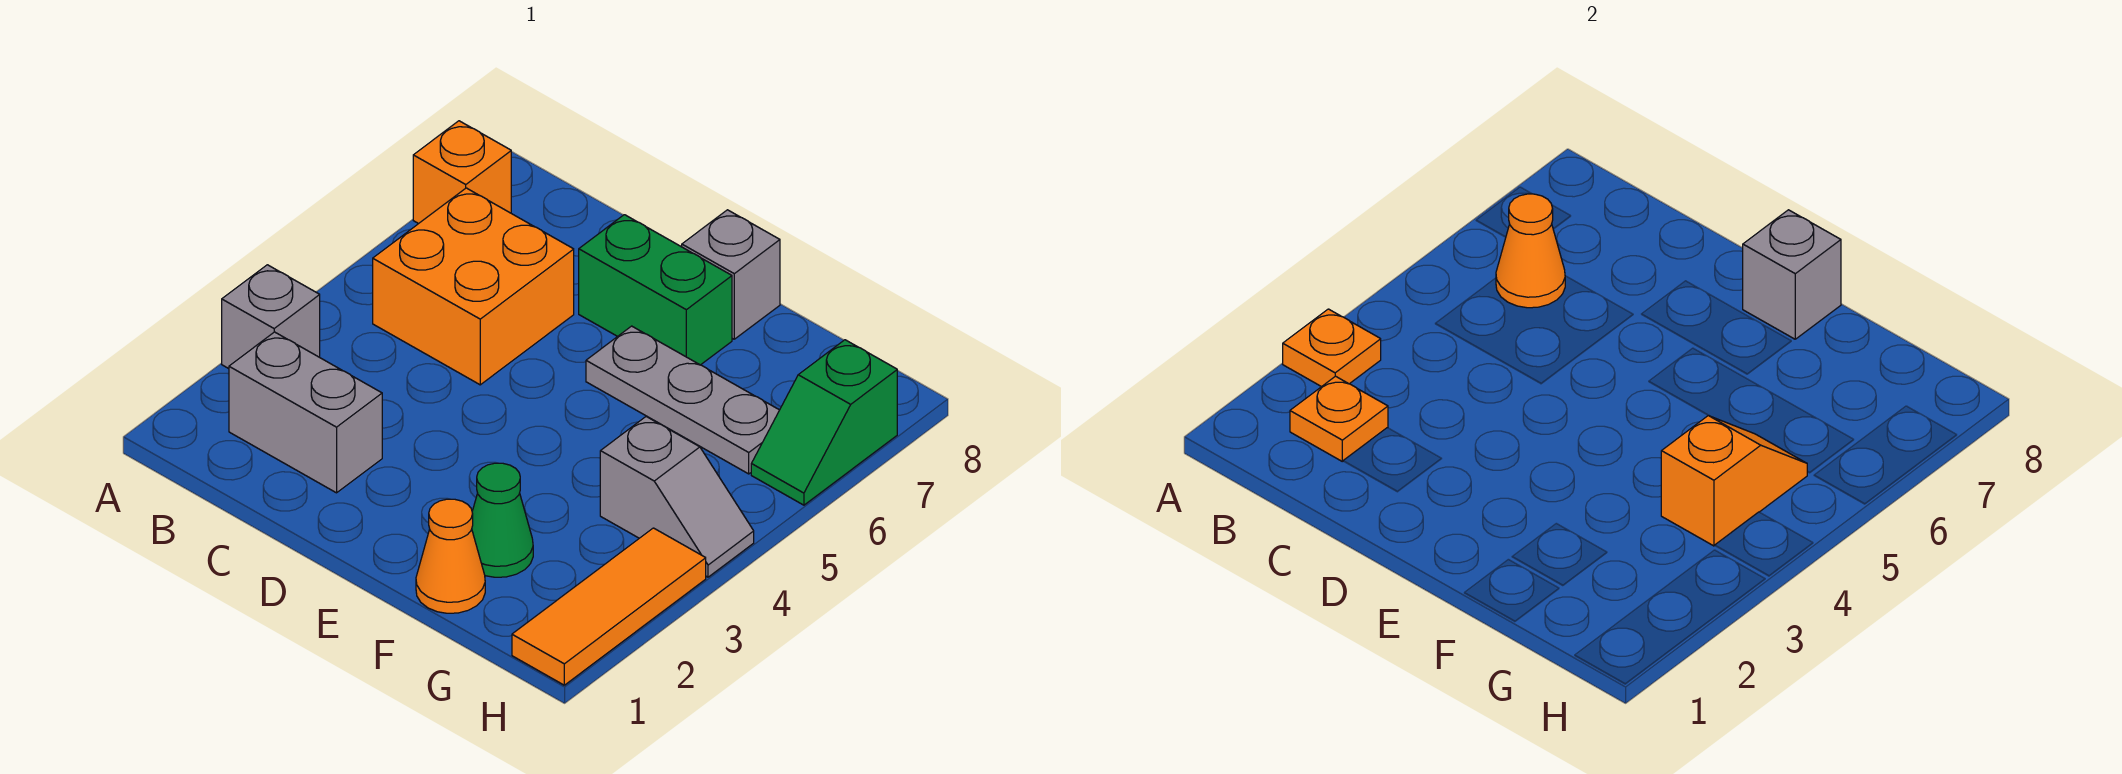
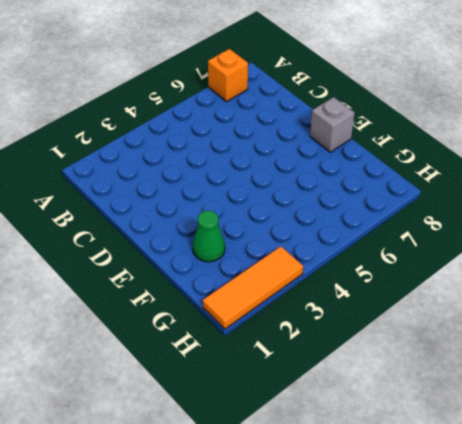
none -> grey brick A3 level 1
none -> grey brick B2:C2 level 1
none -> orange brick B5:C6 level 1

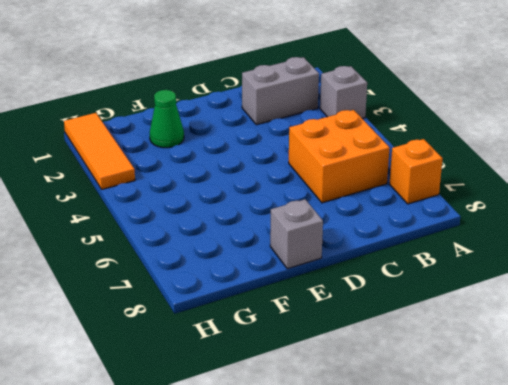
none -> green brick D7:E7 level 1
none -> grey plate E6:G6 level 1
none -> orange cone F1 level 1

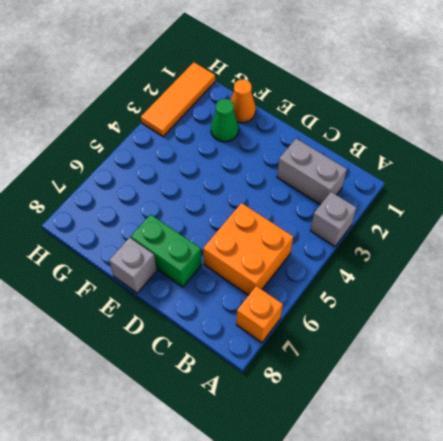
none -> grey plate E6:G6 level 1
none -> grey slope G4:H4 level 1 top G
none -> green slope H6:H7 level 1 top 7

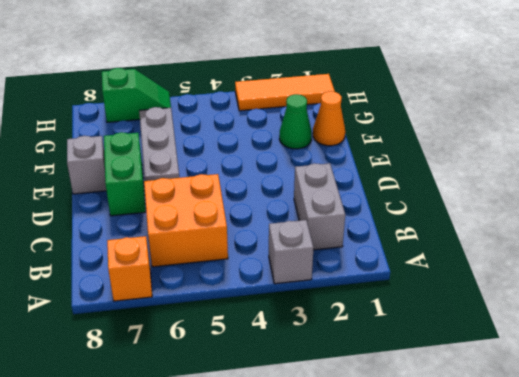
none -> grey slope G4:H4 level 1 top G
none -> orange plate A3 level 2
none -> orange plate B2 level 2

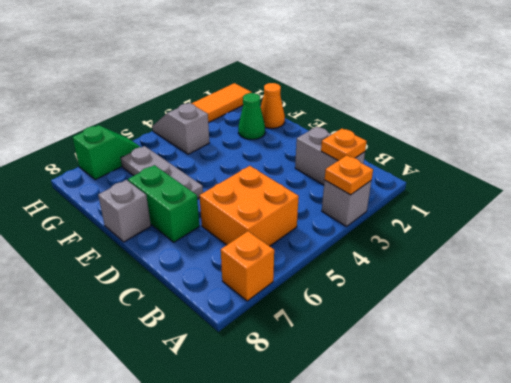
none -> orange cone B6 level 2
none -> grey brick E8 level 2
none -> orange slope G4:G5 level 2 top 4

